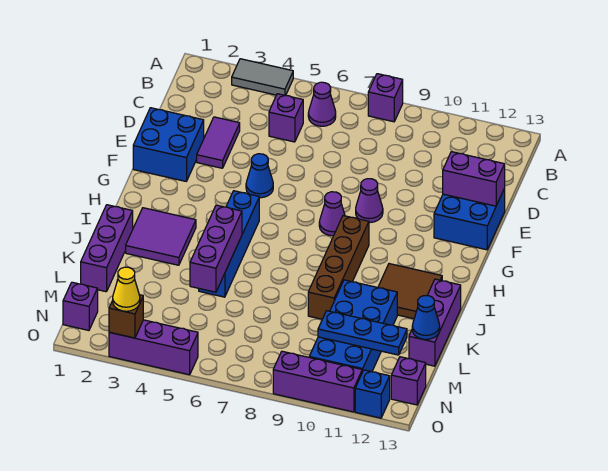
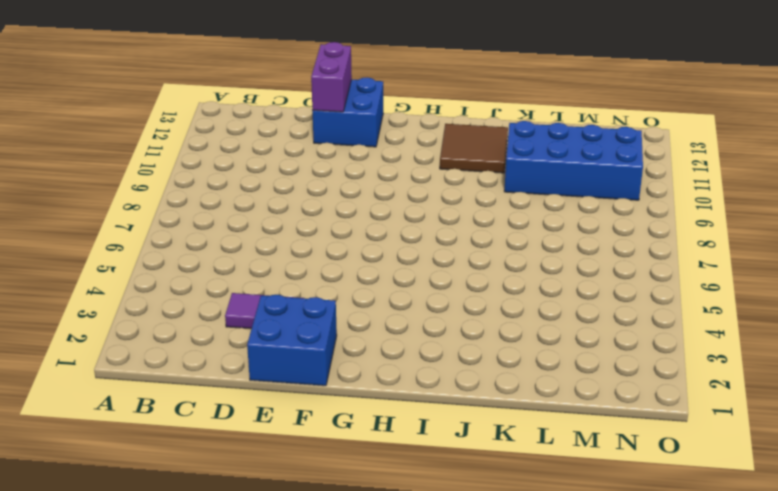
none -> grey tile A3:A4 level 1
none -> purple brick A8 level 1
none -> purple cone B6 level 1

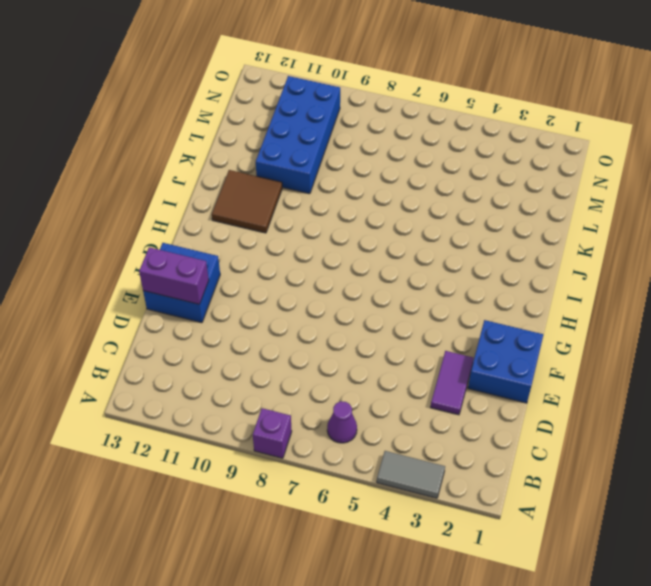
none -> purple brick C5 level 1
none -> blue cone F5 level 1
none -> purple cone F9 level 1

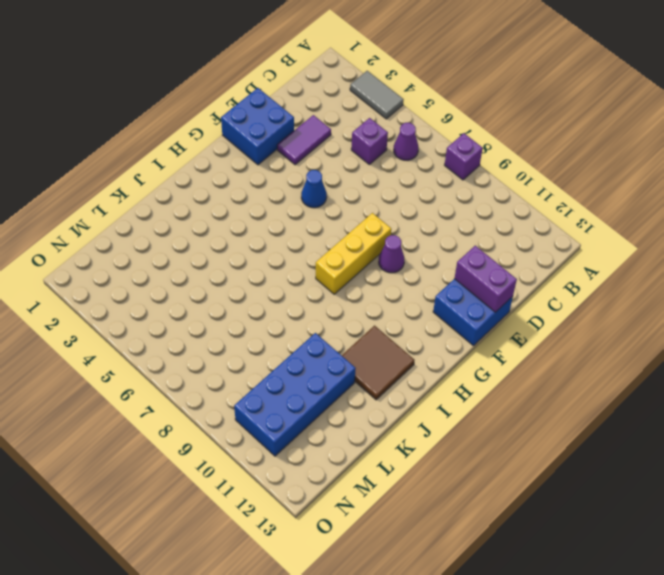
yellow brick F8:H8 level 1 -> purple cone G8 level 1
none -> blue brick H5:K5 level 1
none -> brown brick H9:K9 level 1
none -> purple tile I2:J3 level 1

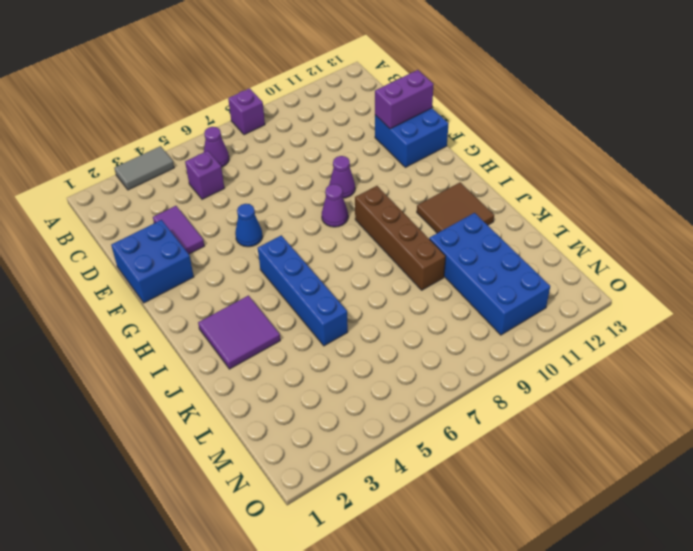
none -> purple brick J1:L1 level 1
none -> purple brick J13:L13 level 1
none -> purple brick N1 level 1

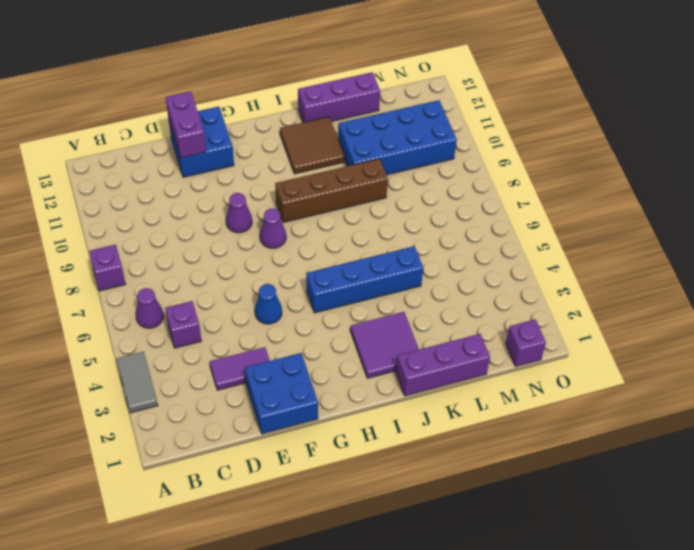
none -> purple brick N13 level 1
none -> purple brick O3:O5 level 1
none -> purple brick O9:O11 level 1

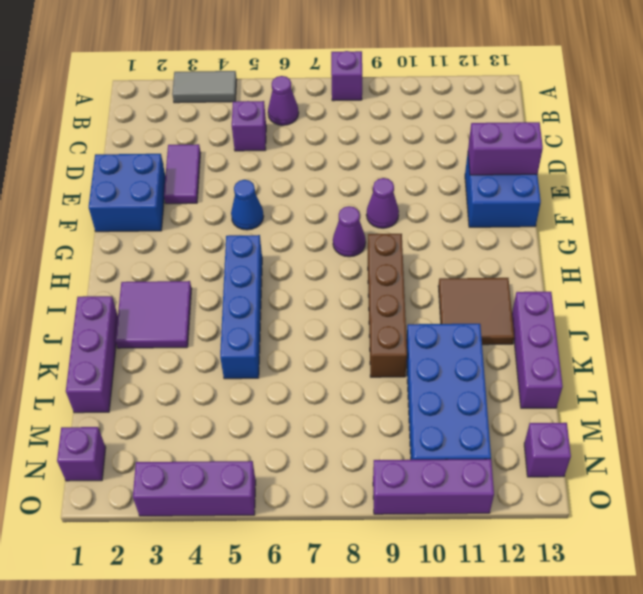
none -> blue brick O12 level 1
none -> purple brick J5:L5 level 2
none -> blue cone L13 level 2

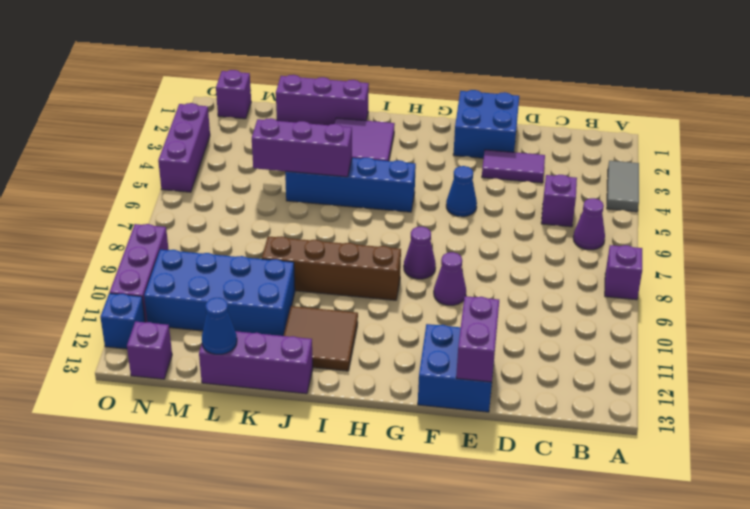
none -> blue plate M10:M12 level 2
none -> brown brick O3 level 2
none -> yellow cone O3 level 3

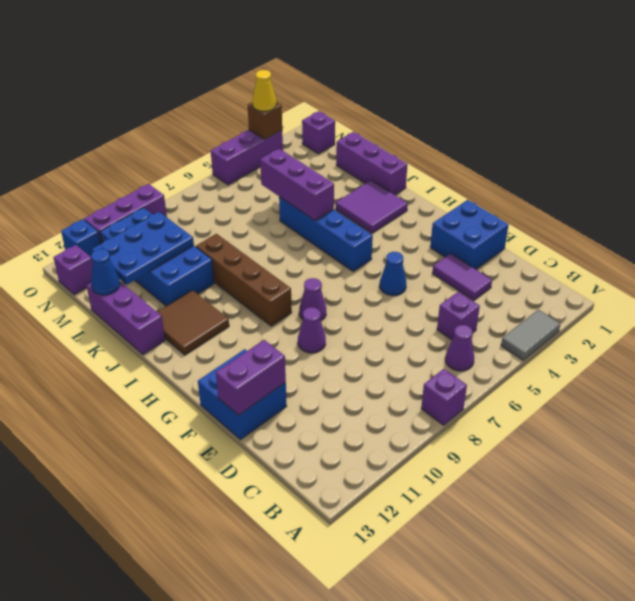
blue plate L10:M12 level 2 -> blue plate M10:M12 level 2

